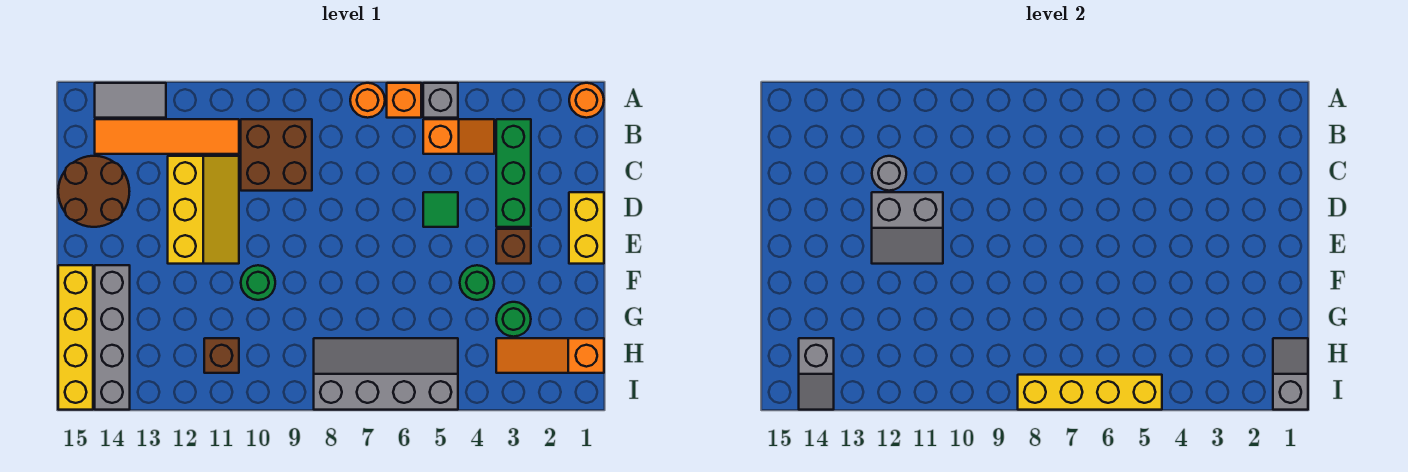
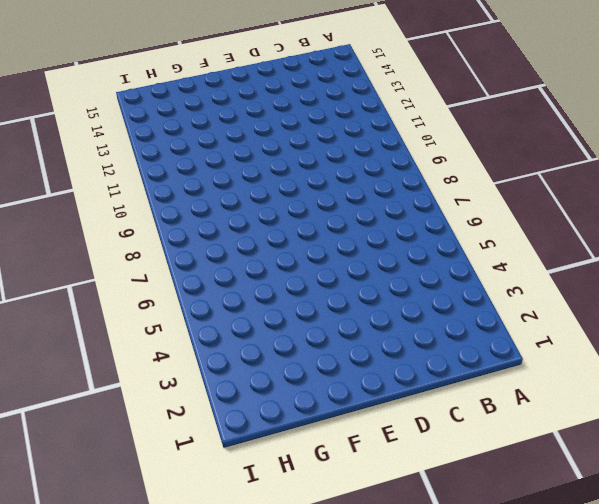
none -> orange round brick A1 level 1
none -> grey brick A5 level 1
none -> orange brick A6 level 1

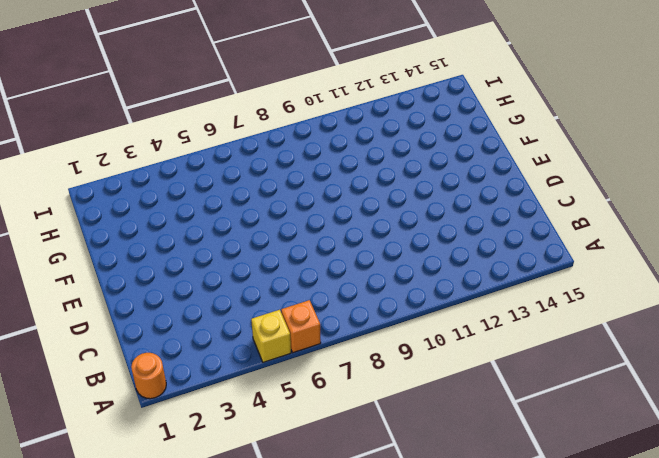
yellow brick A5 level 1 -> grey brick A5 level 1
none -> orange round brick A7 level 1
none -> grey tile A13:A14 level 1
none -> green brick B3:D3 level 1

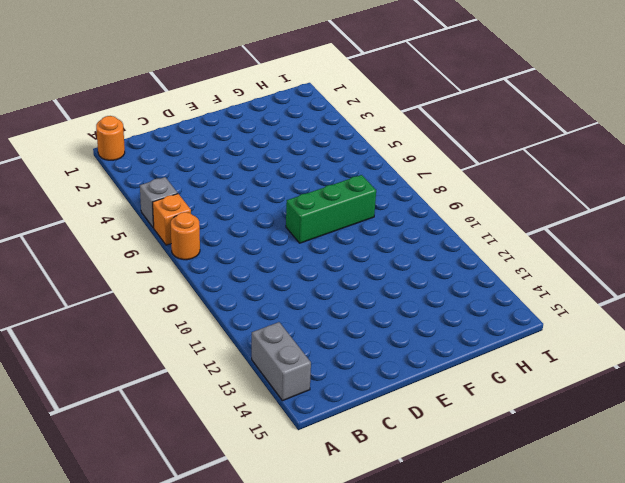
grey brick A13:A14 level 1 -> grey tile A13:A14 level 1
green brick E8:G8 level 1 -> green brick B3:D3 level 1
none -> orange slope B4:B5 level 1 top 5
none -> brown brick B9:C10 level 1
none -> orange tile B11:B14 level 1

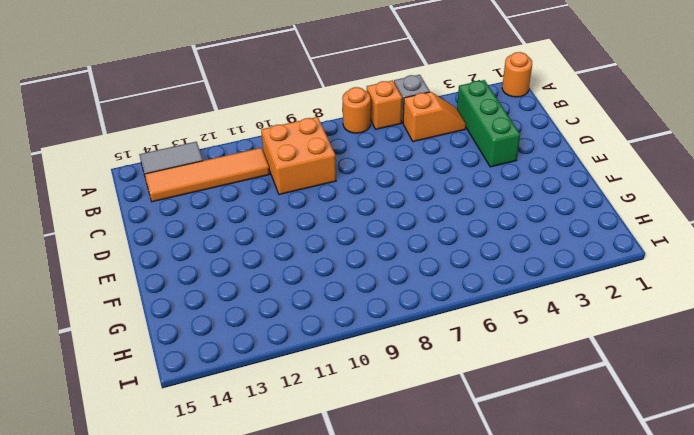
orange brick B9:C10 level 1 -> brown brick B9:C10 level 1
none -> yellow slope C11:E12 level 1 top 12
none -> brown round brick C14:D15 level 1
none -> yellow brick D1:E1 level 1

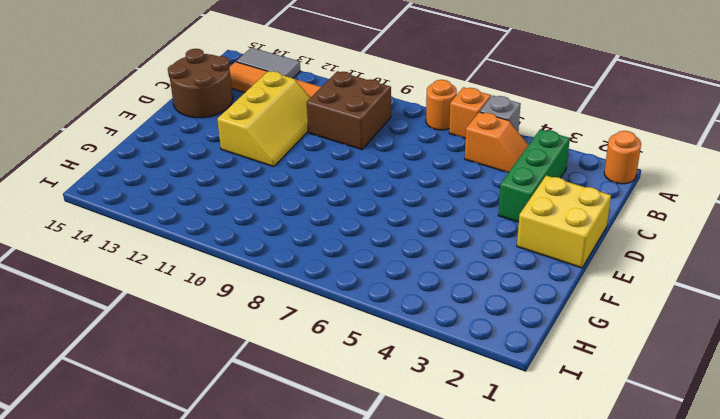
yellow brick D1:E2 level 1 -> yellow brick D1:E1 level 1
none -> green tile D5 level 1
none -> brown brick E3 level 1
none -> green round brick F4 level 1

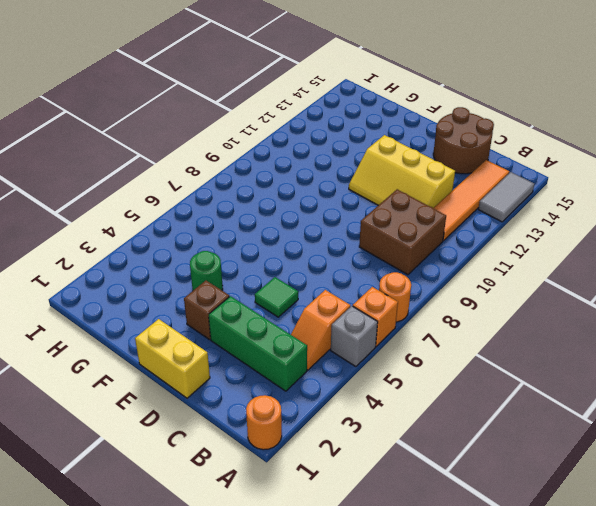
none -> green round brick F10 level 1
none -> grey brick F14:I14 level 1
none -> yellow brick F15:I15 level 1

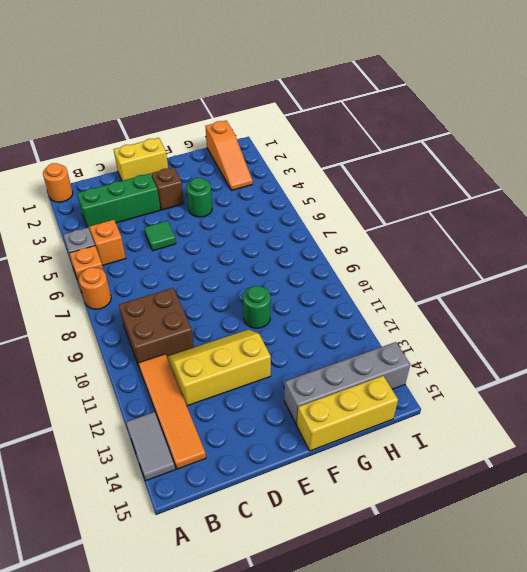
yellow brick F15:H15 level 1 -> yellow brick F15:I15 level 1
none -> brown round brick C14:D15 level 1
none -> green round brick G3 level 1
none -> grey slope H5:I8 level 1 top I

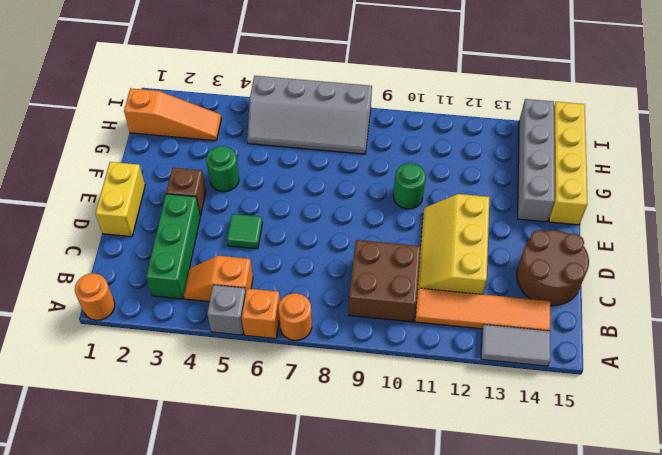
none -> green round brick G3 level 1
none -> brown brick H11 level 1
none -> grey round brick C12 level 2

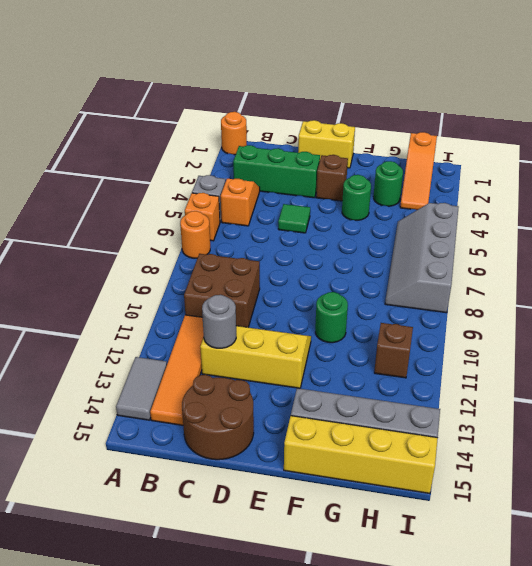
none -> grey slope D11:E12 level 2 top D
none -> grey slope H1:I1 level 2 top I
none -> grey slope H14:I14 level 2 top H

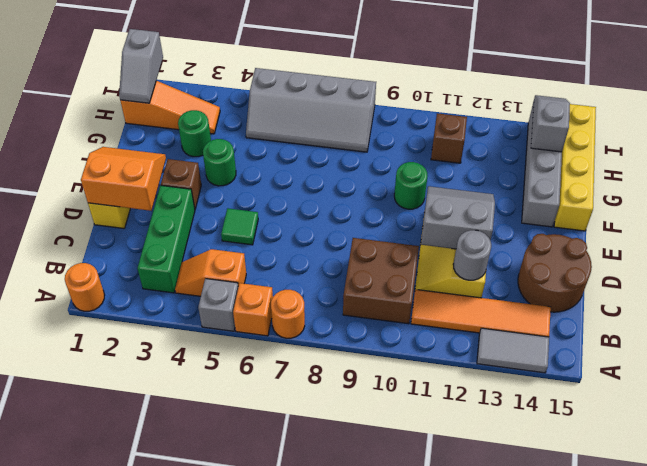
orange slope D1:E2 level 2 top D -> none
none -> yellow brick I5:I8 level 2

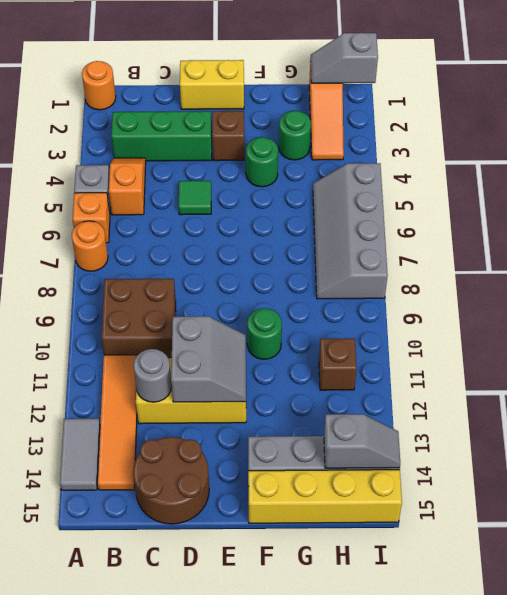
none -> yellow brick I5:I8 level 2

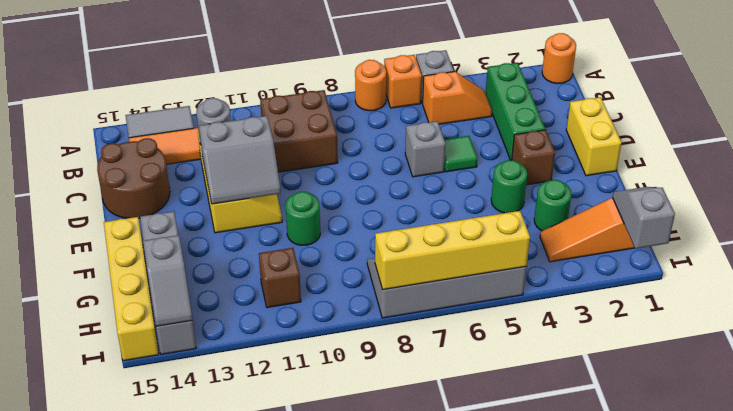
grey brick D6 level 1 -> none

